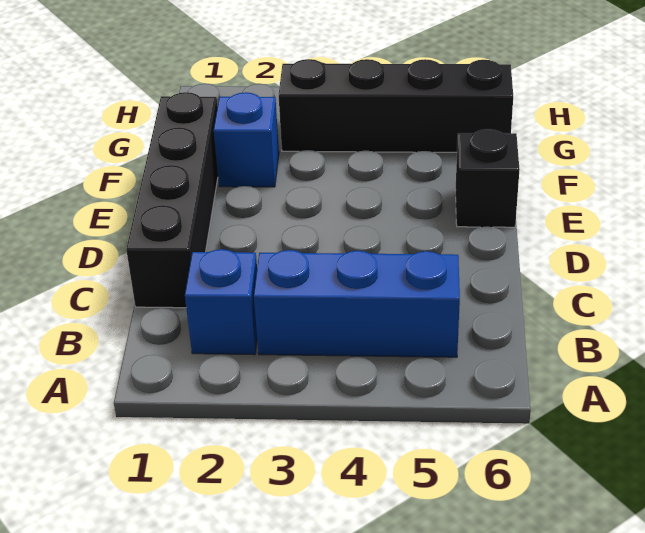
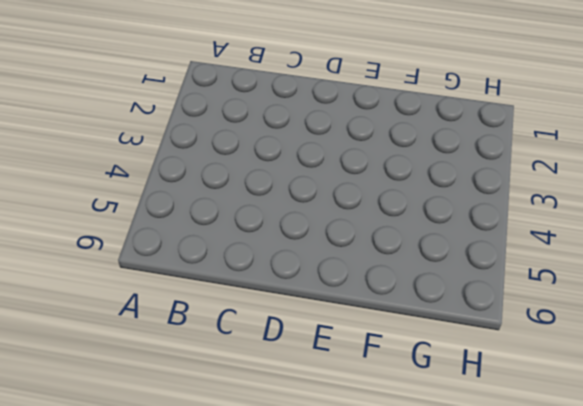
none -> blue brick B2 level 1
none -> blue brick B3:B5 level 1

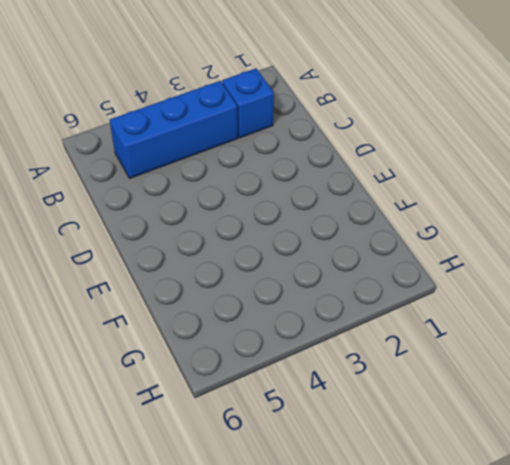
none -> black brick C1:F1 level 1
none -> black brick E6 level 1

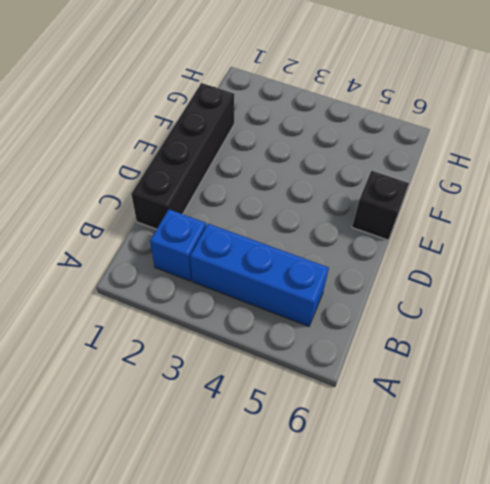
none -> blue brick F2 level 1
none -> black brick G3:G6 level 1

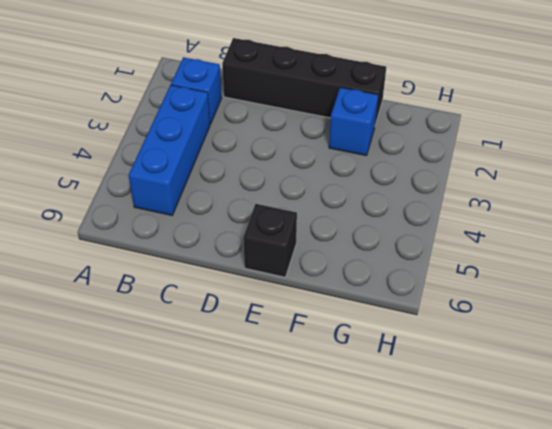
none -> black brick G3:G6 level 1

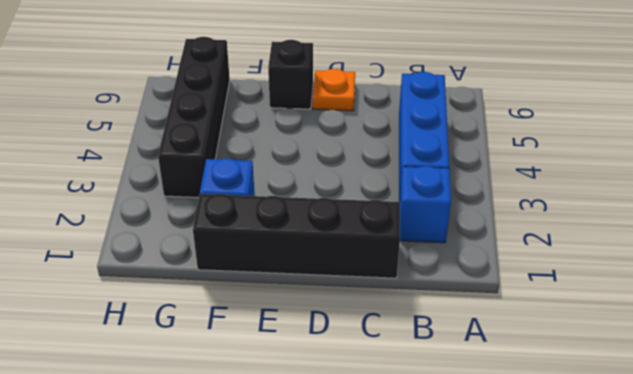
orange plate D6 level 1 -> none

